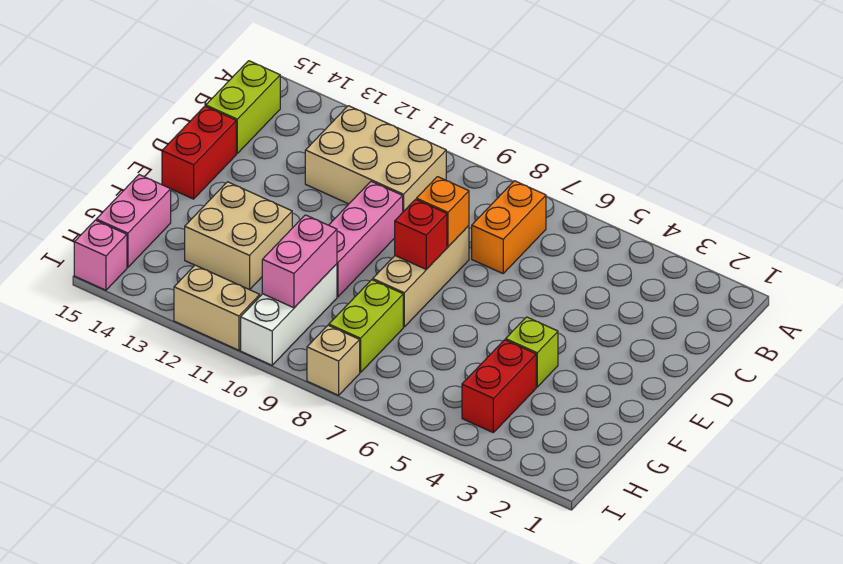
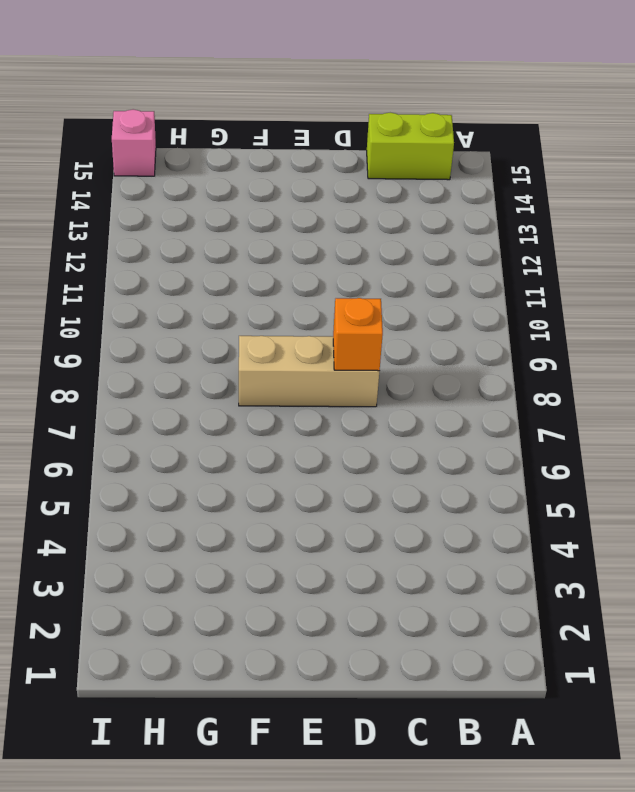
none -> orange brick B7:C7 level 1
none -> tan brick B10:C12 level 1
none -> pink brick D10:F10 level 1

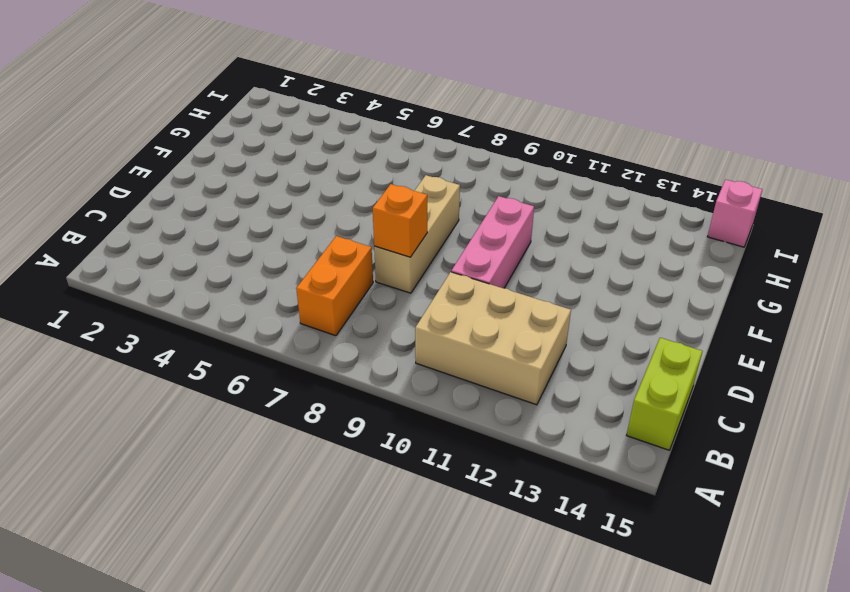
none -> red brick D15:E15 level 1
none -> lime brick F4 level 1
none -> tan brick F12:G13 level 1

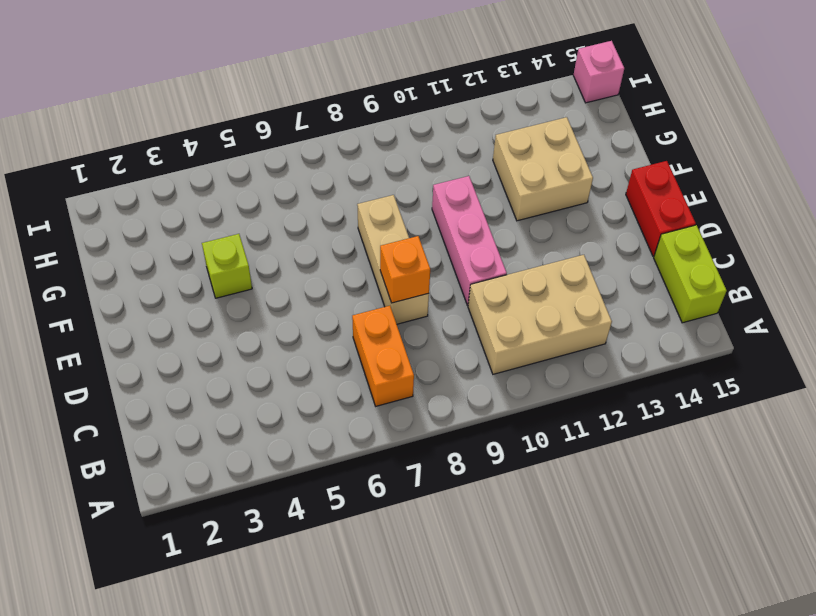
none -> red brick G4:H4 level 1
none -> lime brick G8:H8 level 1
none -> white brick G10:I10 level 1

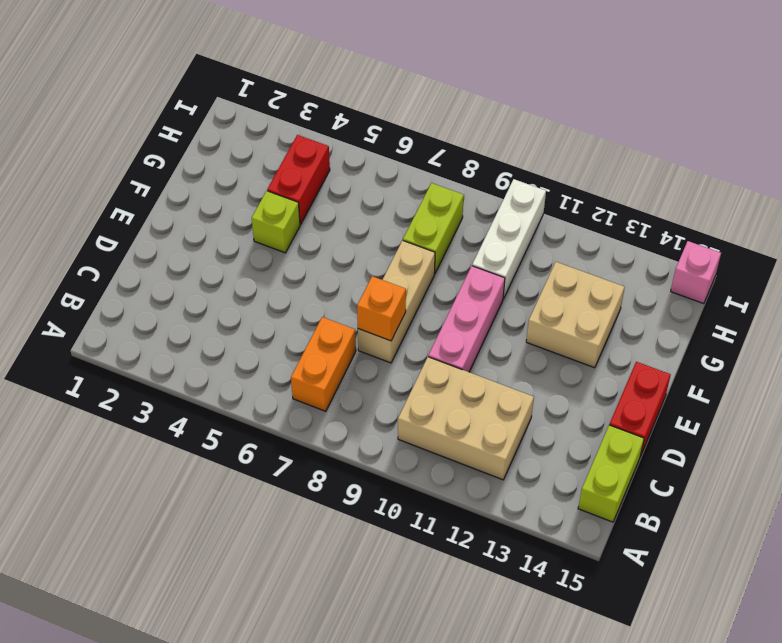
none -> pink brick G15:H15 level 1
none -> tan brick I8 level 1
none -> tan brick I11:I12 level 1

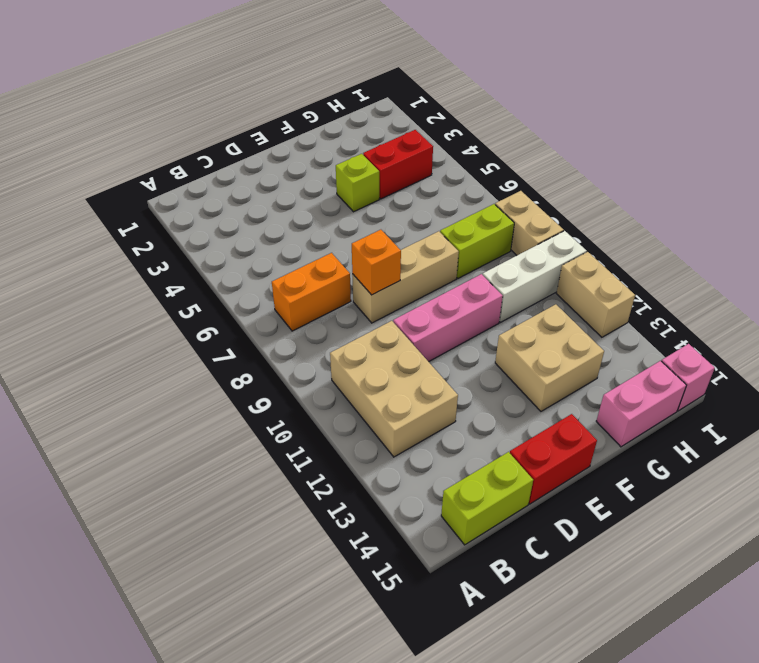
tan brick I8:I9 level 1 -> tan brick I8 level 1
none -> red brick E8 level 2
none -> pink brick G10:H10 level 2

